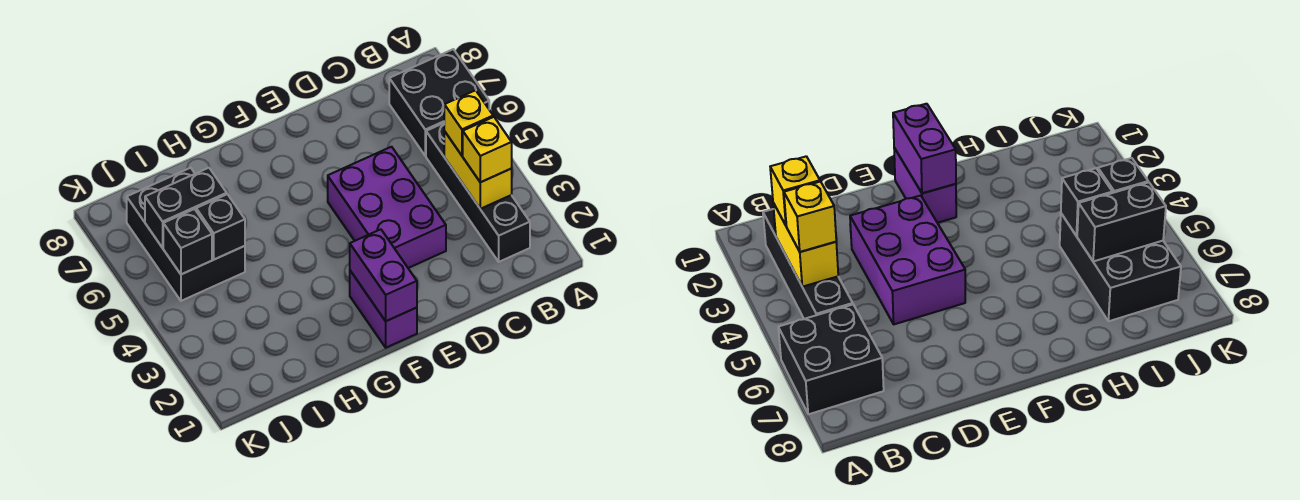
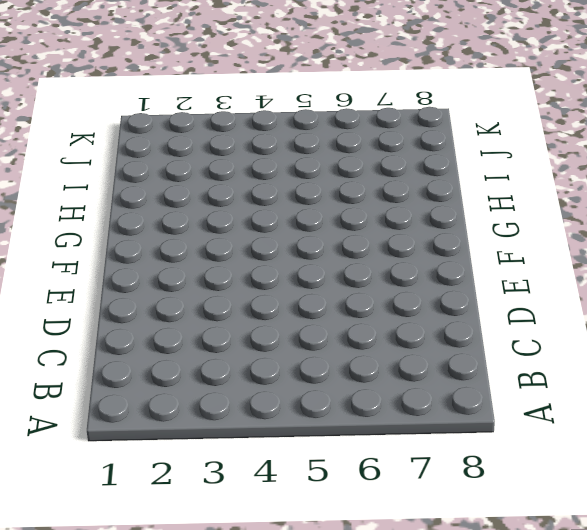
none -> black brick A6:B7 level 1
none -> black brick B2:B5 level 1
none -> purple brick D3:E5 level 1

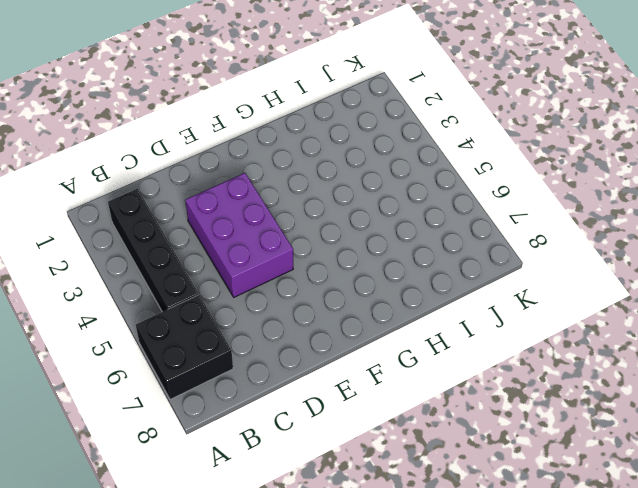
none -> purple brick F1:F2 level 1
none -> black brick I5:J7 level 1
none -> yellow brick B3:B4 level 2

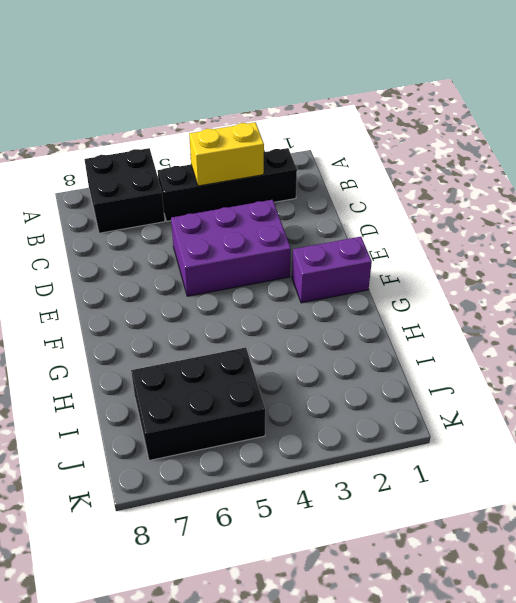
none -> purple brick F1:F2 level 2
none -> black brick I5 level 2
none -> black brick I6:J6 level 2

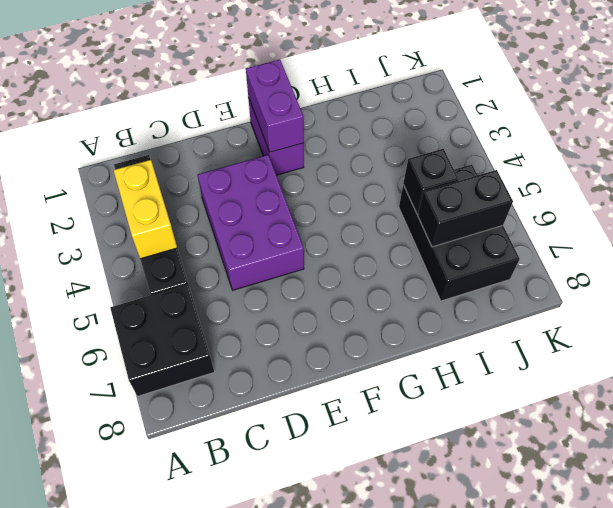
none -> black brick J5 level 2
none -> yellow brick B3 level 3
none -> yellow brick B4 level 3

